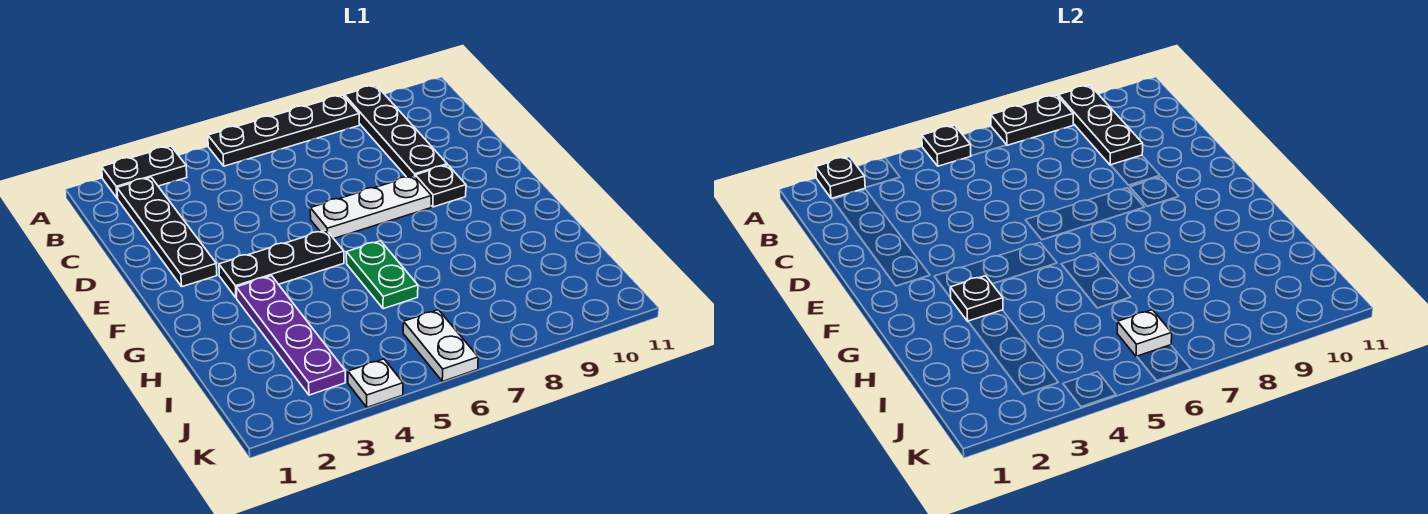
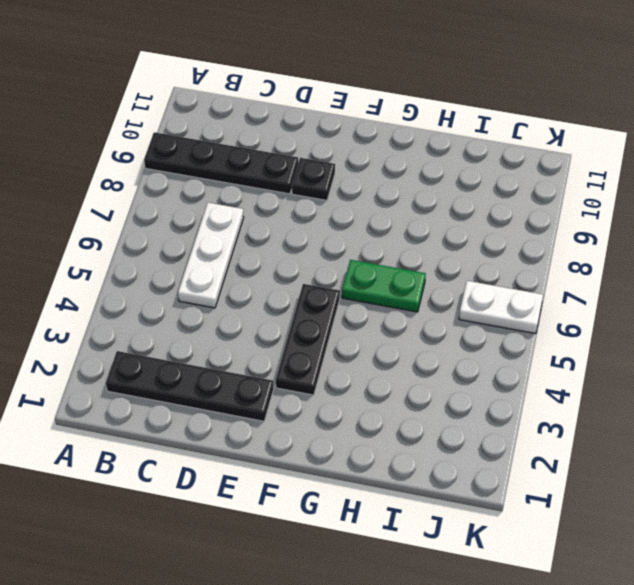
white plate C5:C7 level 1 -> white plate E6:E8 level 1
none -> black plate A2:A3 level 1
none -> black plate A5:A8 level 1
none -> purple plate G3:J3 level 1

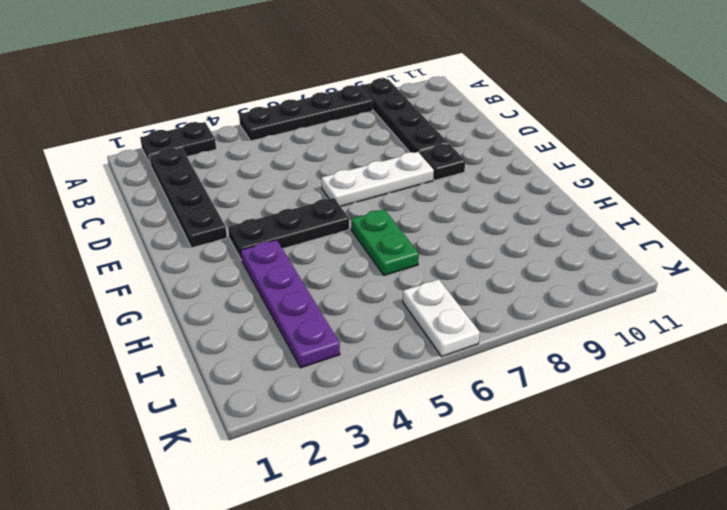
none -> white plate K4 level 1
none -> black plate A2 level 2
none -> black plate A5 level 2

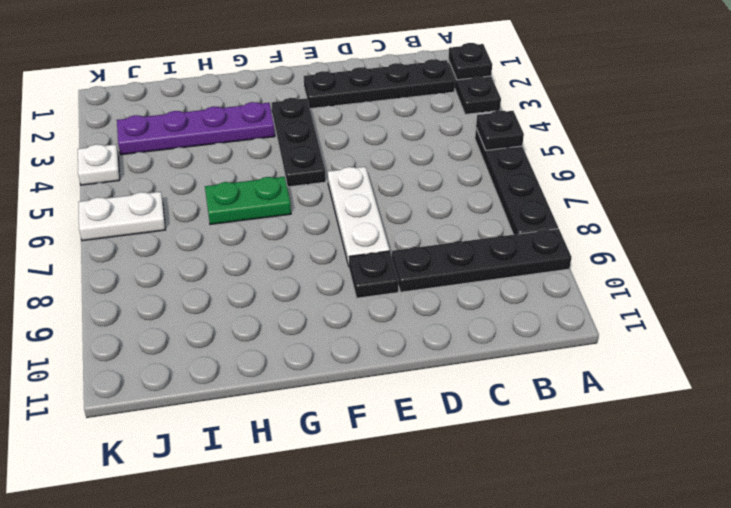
none -> black plate A7:A8 level 2
none -> black plate A9:C9 level 2
none -> black plate G3 level 2

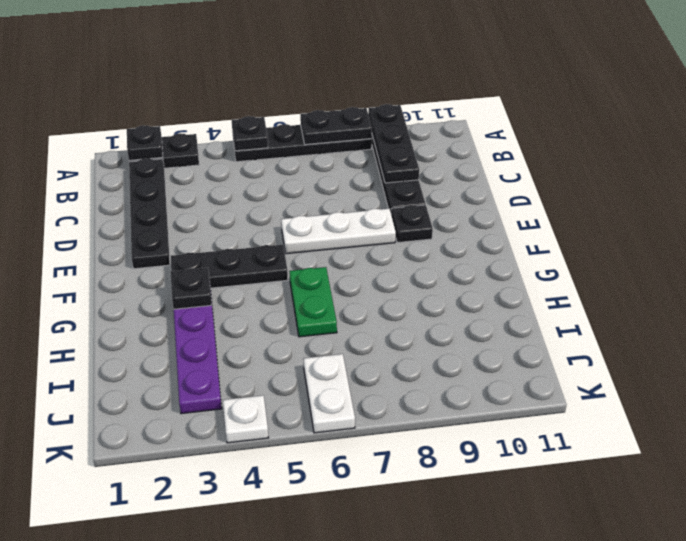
none -> white plate J6 level 2

